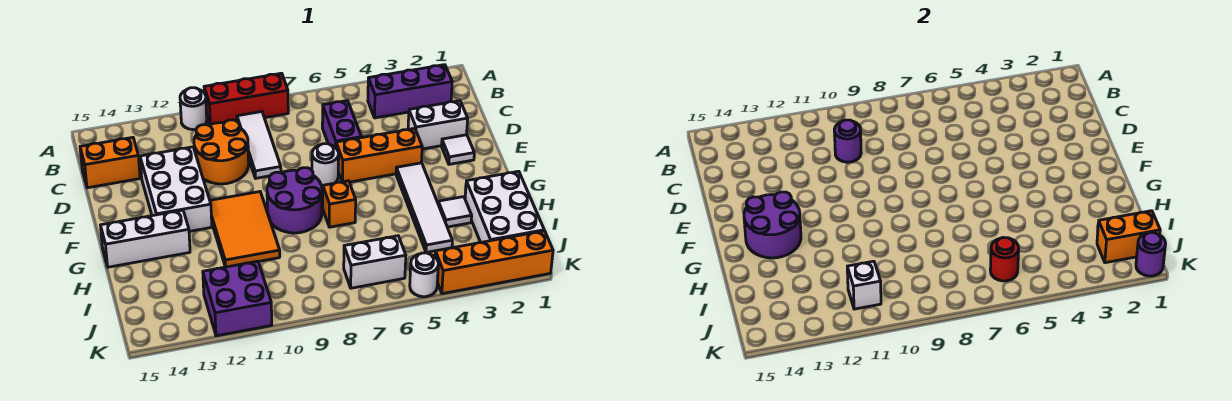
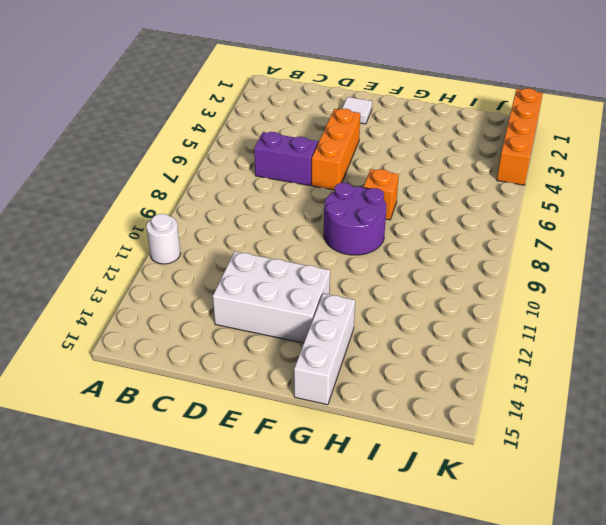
none -> red brick A8:A10 level 1
none -> purple brick B2:B4 level 1
none -> white tile B9:D9 level 1

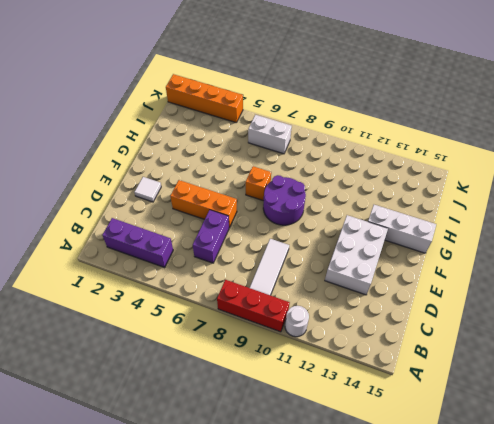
none -> orange round brick C10:D11 level 1
none -> orange brick C14:C15 level 1
none -> white brick D2:D3 level 1

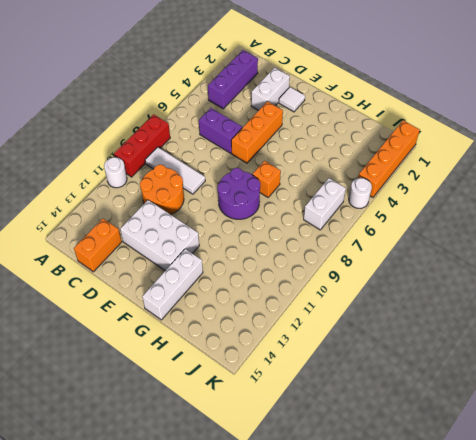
none -> white round brick E7 level 1
none -> white tile F4:I4 level 1
none -> orange tile F10:H11 level 1

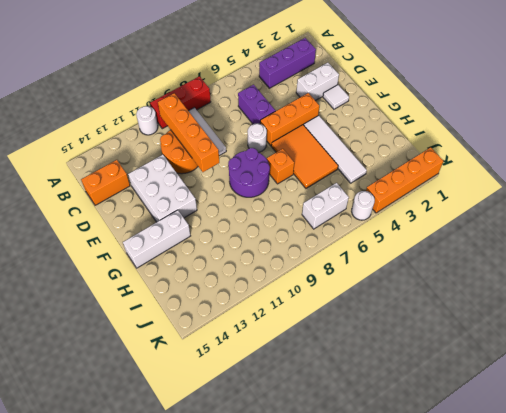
orange brick B10:E10 level 2 -> purple round brick C10 level 2
orange tile F5:H6 level 1 -> orange tile F10:H11 level 1
none -> white brick H1:J2 level 1
none -> white tile H3 level 1
none -> purple brick J11:K12 level 1

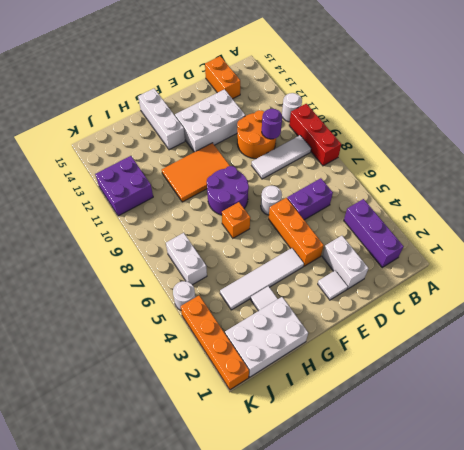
none -> purple round brick F13:G14 level 2
none -> orange brick J1:J2 level 2
none -> red round brick J6 level 2

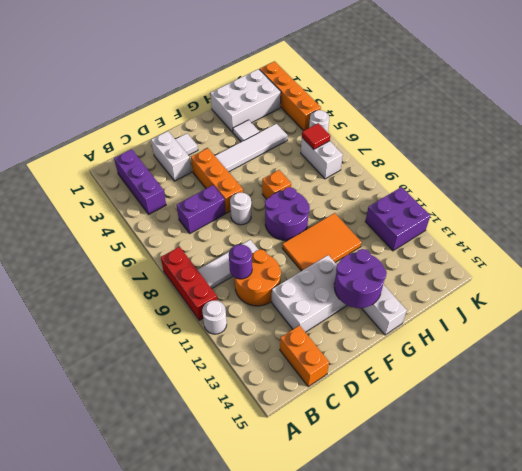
red tile J6 level 2 -> red round brick J6 level 2
none -> orange brick J1:J2 level 2
none -> white brick J11 level 2
none -> purple round brick K1 level 2

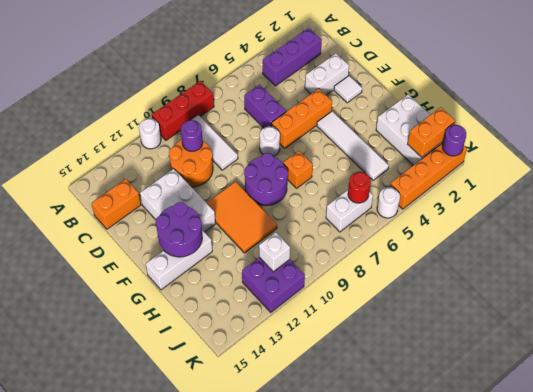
none -> white tile H3 level 1

